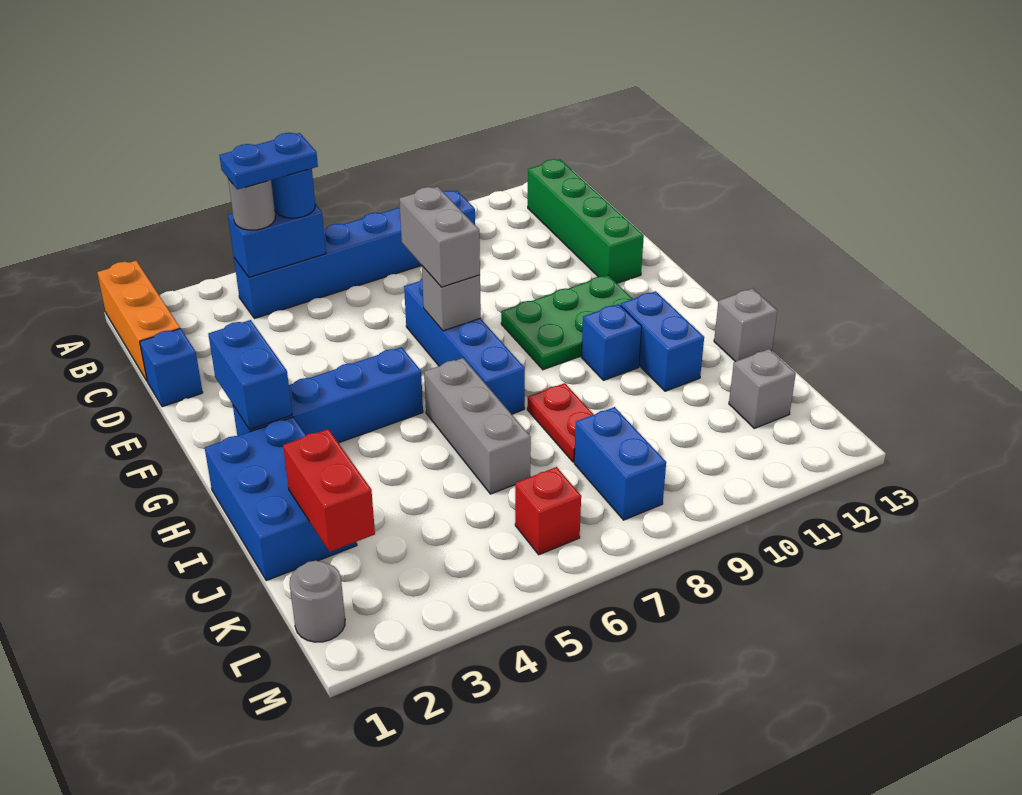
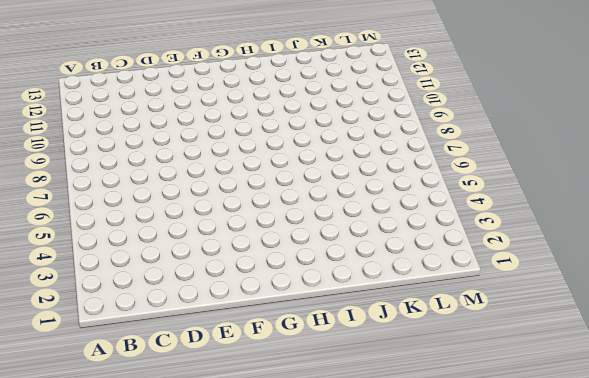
none -> orange brick A1:C1 level 1
none -> blue brick B4:B9 level 1
none -> green brick B12:E12 level 1

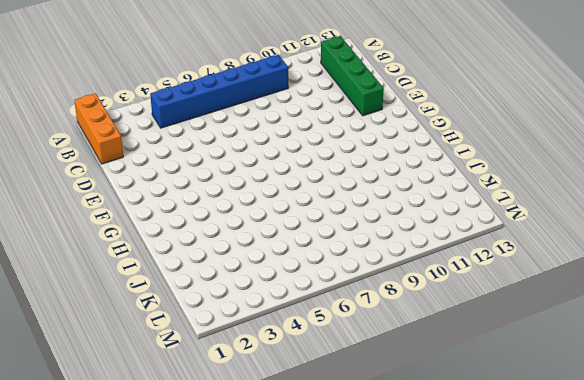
none -> blue brick D1 level 1
none -> blue brick E7:H7 level 1
none -> green plate F9:G11 level 1

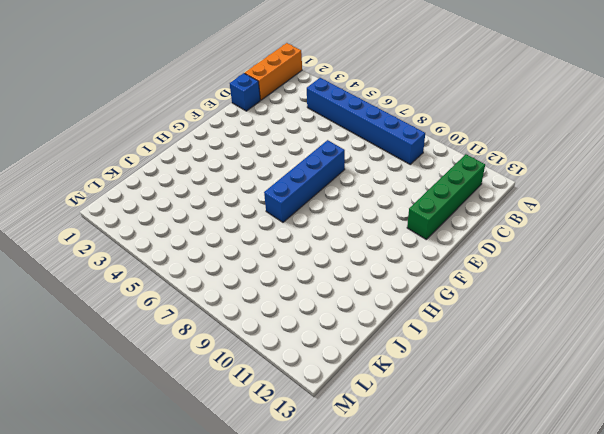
none -> green plate F9:G11 level 1
none -> blue brick G2:G5 level 1
none -> blue brick H1:J2 level 1

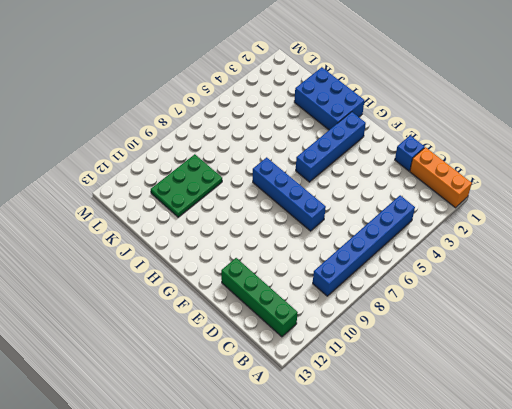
green plate J9:K11 level 1 -> green plate F9:G11 level 1
none -> grey brick H6:J6 level 1
none -> blue brick H10 level 1
none -> blue brick H11:I11 level 1

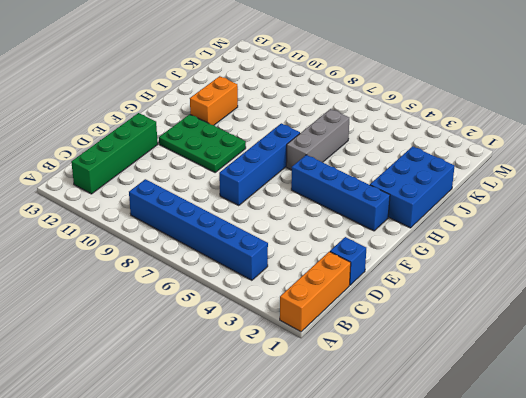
orange brick H11:I11 level 1 -> blue brick H11:I11 level 1
none -> blue brick H10 level 1
none -> red plate I8:J8 level 1
none -> grey brick I13 level 1

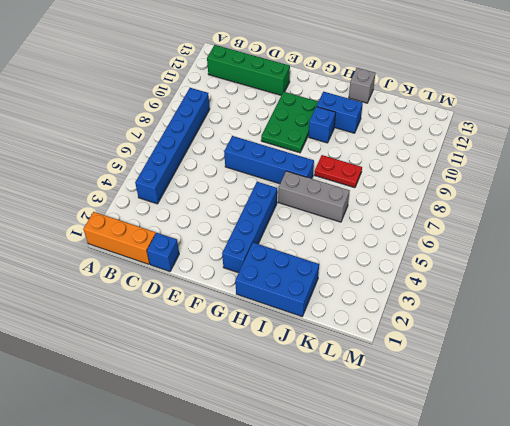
none -> blue brick K8:L8 level 1
none -> grey brick K12 level 1
none -> grey round brick L1 level 1

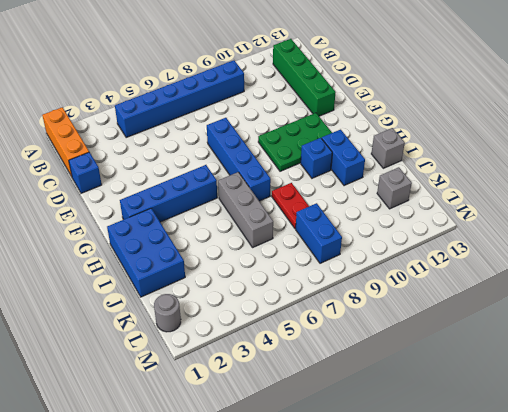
none -> red brick L6 level 1
none -> blue brick B4:B5 level 2
none -> blue brick F2:G2 level 2

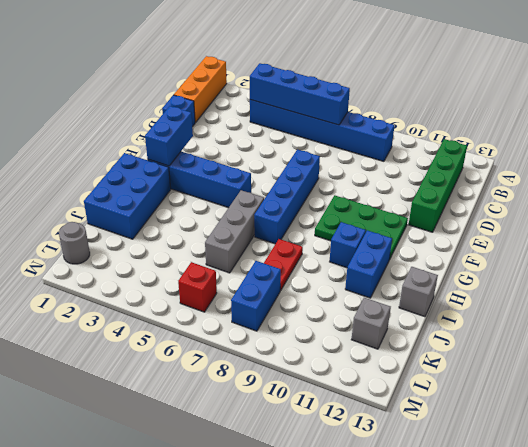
blue brick B4:B7 level 2 -> blue brick B4:B5 level 2
none -> grey brick F7 level 2
none -> red brick J2:K2 level 2
none -> grey round brick B4 level 3

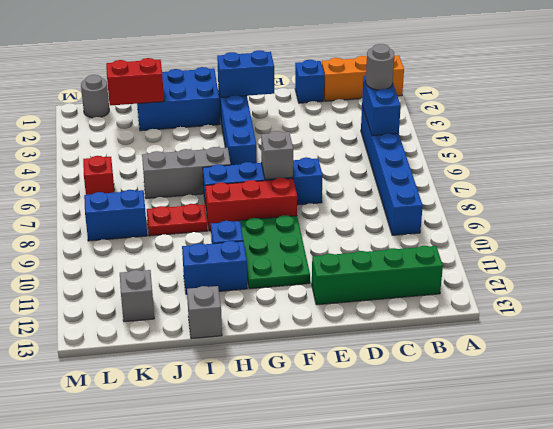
red brick F8:H8 level 1 -> none
none -> blue round brick B5 level 3
none -> grey brick E7:F7 level 3
none -> blue plate B4:B5 level 4

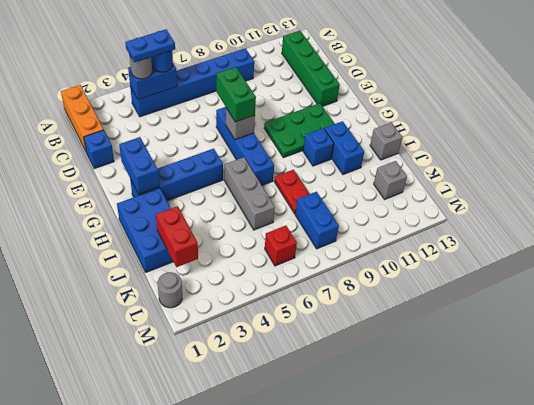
green brick E7:F7 level 3 -> grey brick E7:F7 level 3

